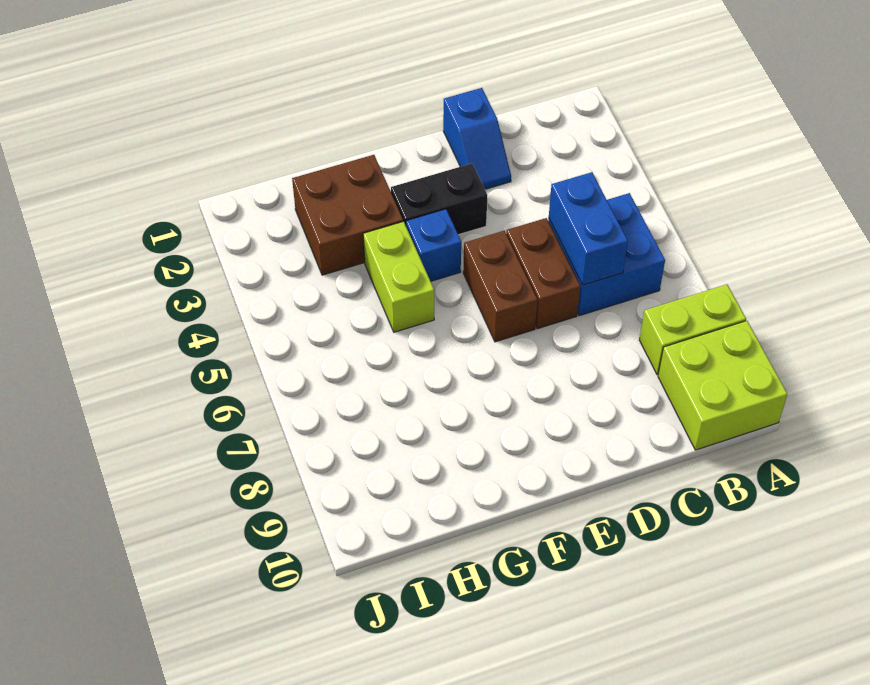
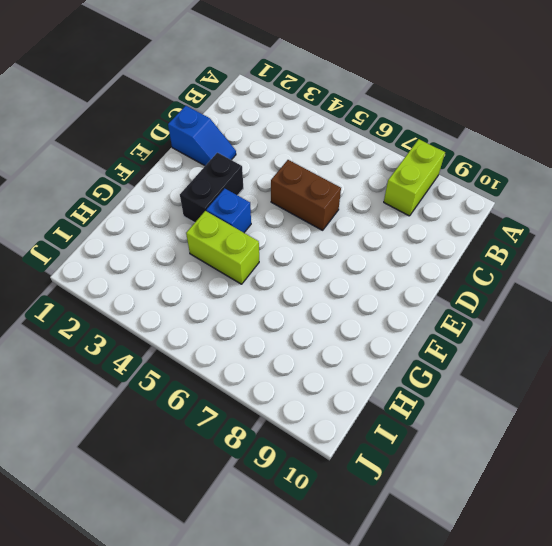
none -> lime brick A9:B10 level 1
none -> blue brick B5:C6 level 1

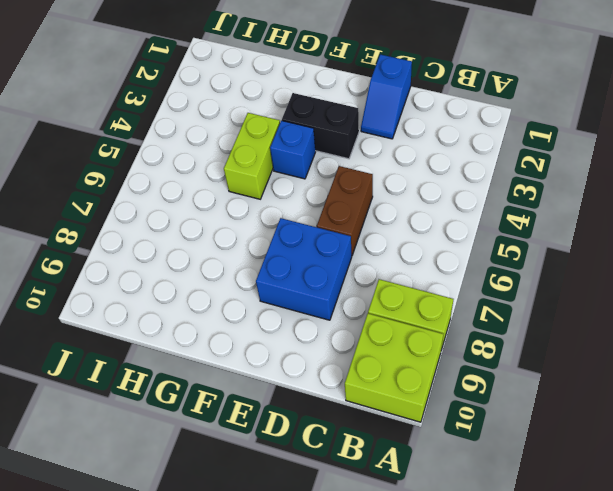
blue brick D7:E8 level 1 -> blue brick B5:C6 level 1
none -> brown brick E5:E6 level 1
none -> brown brick G2:H3 level 1

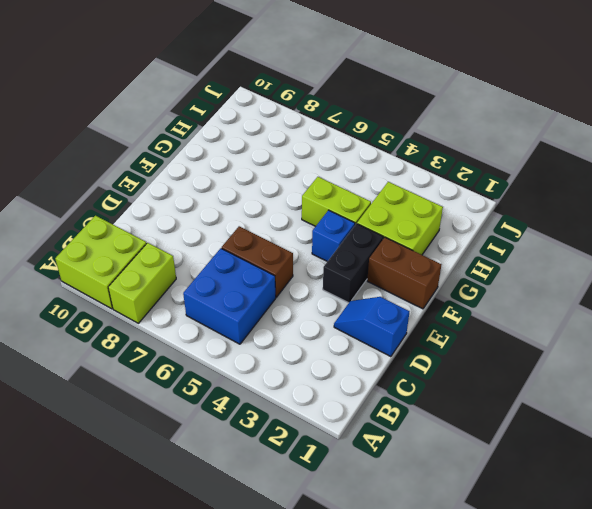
brown brick F1:F2 level 1 -> brown brick E5:E6 level 1
lime brick G2:H3 level 1 -> brown brick G2:H3 level 1
none -> blue brick C5:C6 level 2

